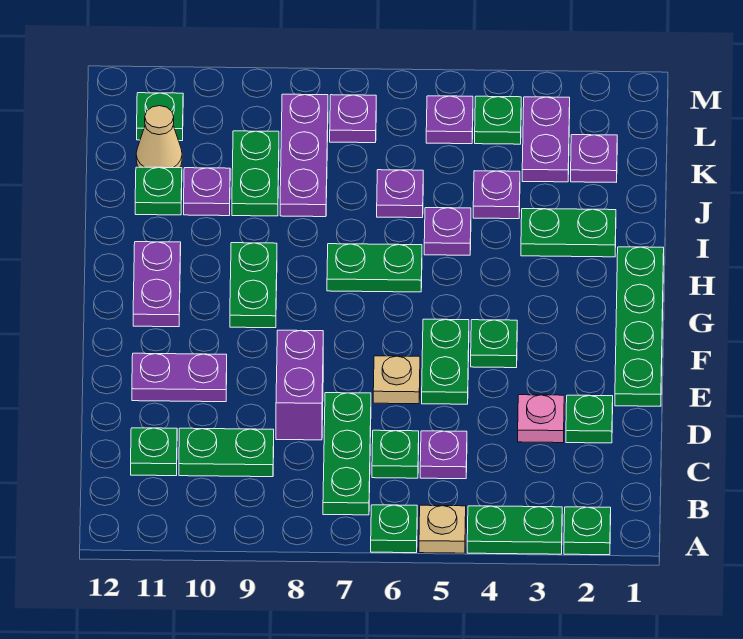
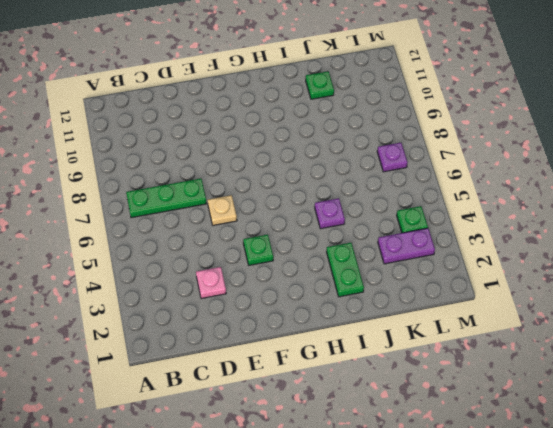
none -> green plate A2 level 1
none -> green plate A3:A4 level 1
none -> tan plate A5 level 1
none -> green plate A6 level 1

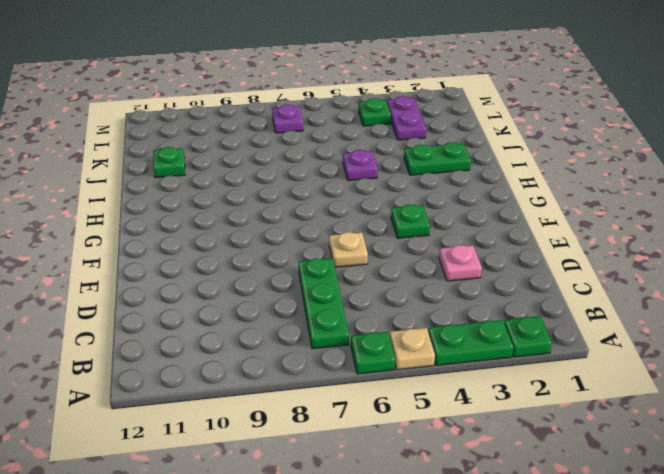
none -> purple plate C5 level 1
none -> green plate C6 level 1
none -> green plate C9:C10 level 1
none -> green plate C11 level 1

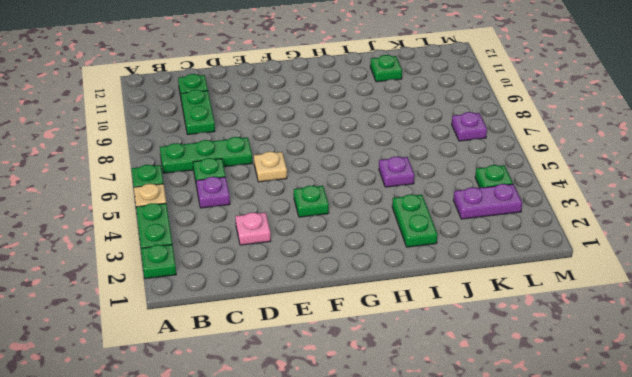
none -> green plate D2 level 1
none -> purple brick D8:E8 level 1
none -> green plate E1:H1 level 1
none -> green plate E5:F5 level 1

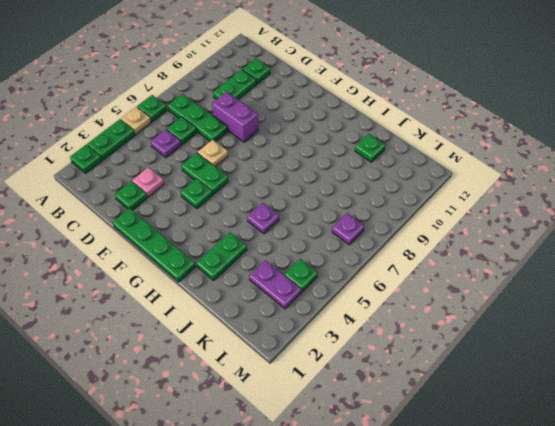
none -> purple plate E10:E11 level 1
none -> green plate G9:H9 level 1
none -> purple plate G11:H11 level 1
none -> green plate H6:H7 level 1

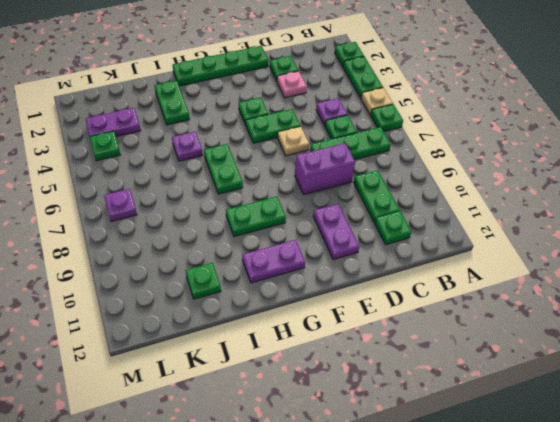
none -> purple plate J4 level 1
none -> purple plate J6 level 1
none -> purple plate J8:L8 level 1
none -> green plate J9:K9 level 1

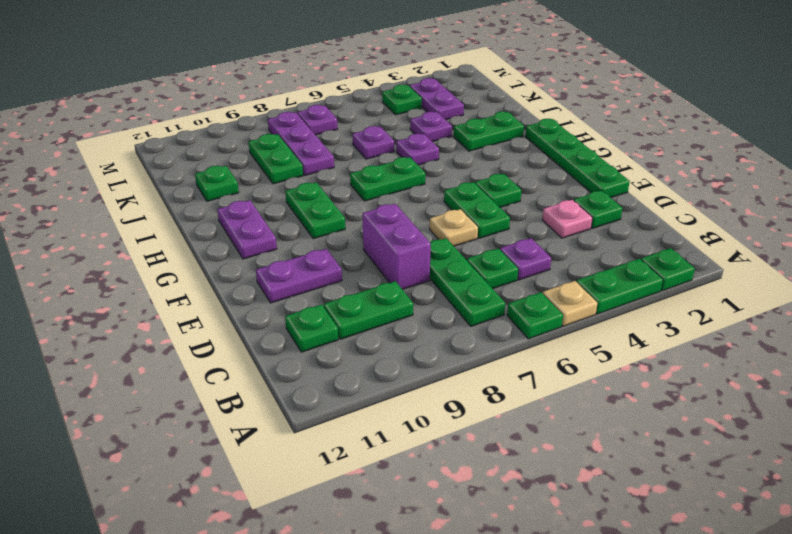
none -> purple plate J10 level 1
none -> purple plate K2 level 1
none -> tan cone K11 level 1
none -> purple plate L5 level 1

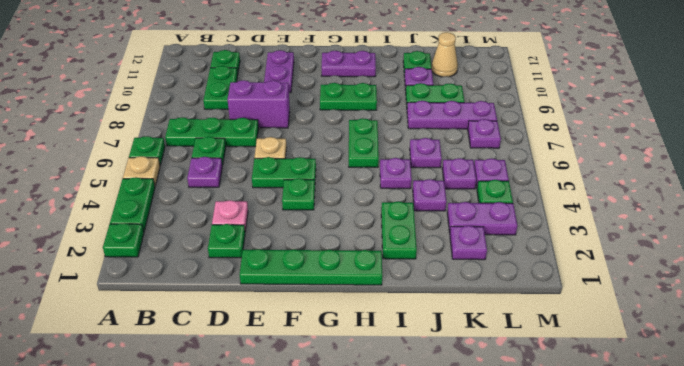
purple plate K5 level 1 -> none
none -> green plate L11 level 1

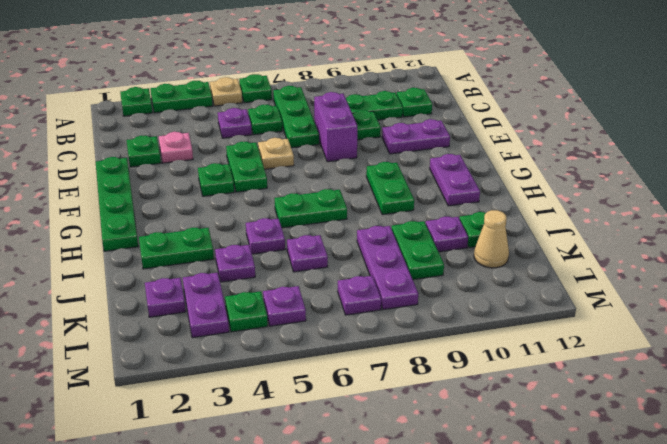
green plate D9 level 1 -> green plate L11 level 1

